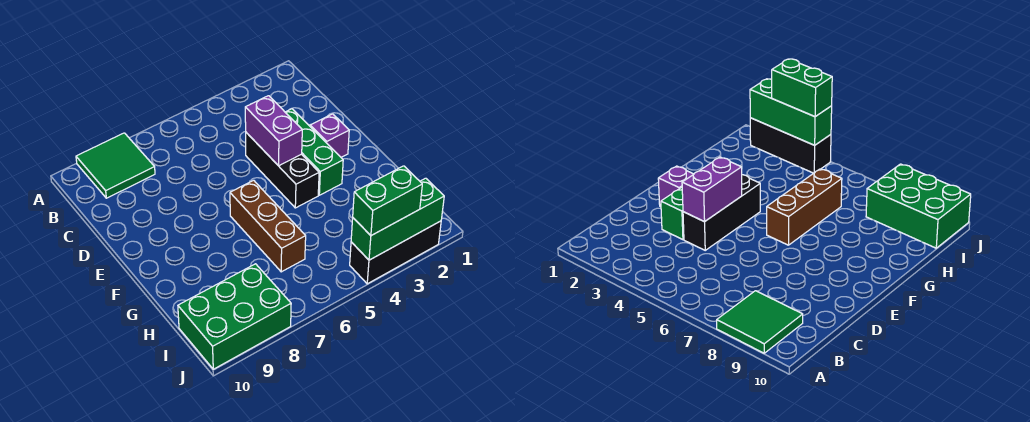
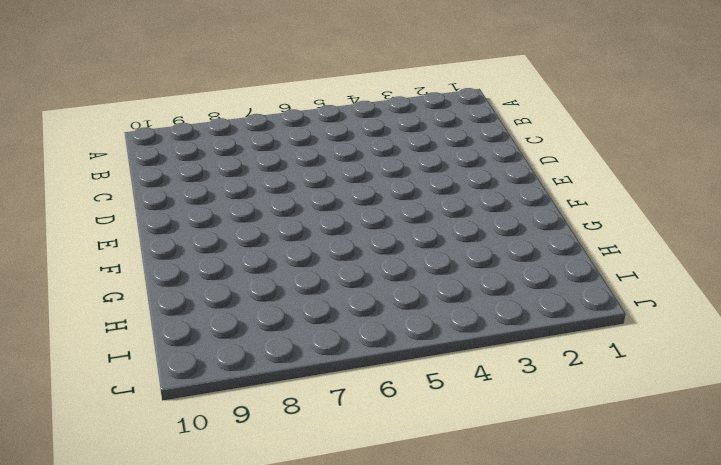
none -> green tile A8:B9 level 1
none -> green brick D3:F3 level 1

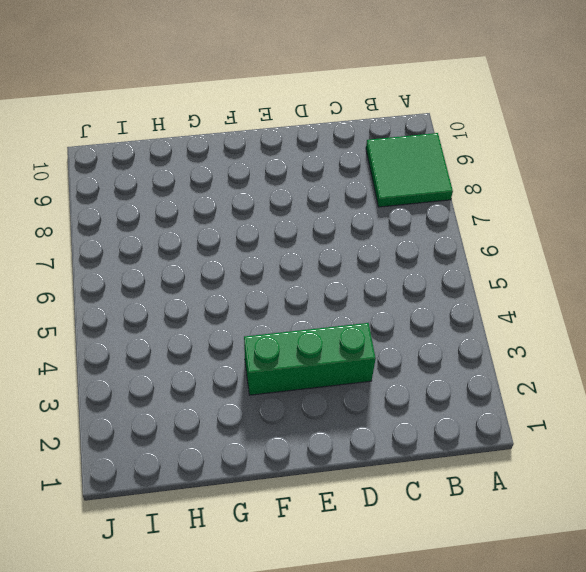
none -> black brick D4:F4 level 1
none -> purple brick E2 level 1

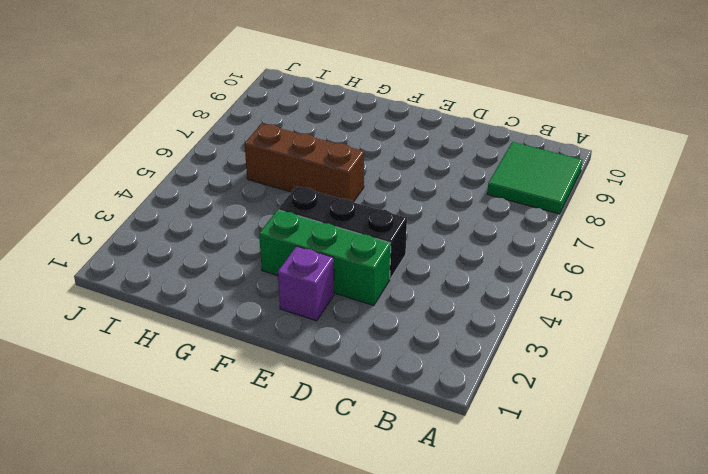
none -> green brick I8:J10 level 1
none -> black brick J2:J4 level 1

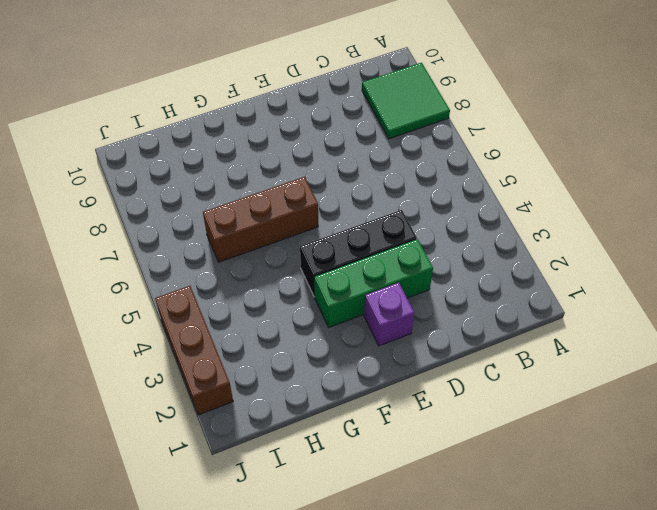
brown brick J2:J4 level 1 -> black brick J2:J4 level 1
none -> green brick I8:J10 level 1
none -> purple brick D4:E4 level 2

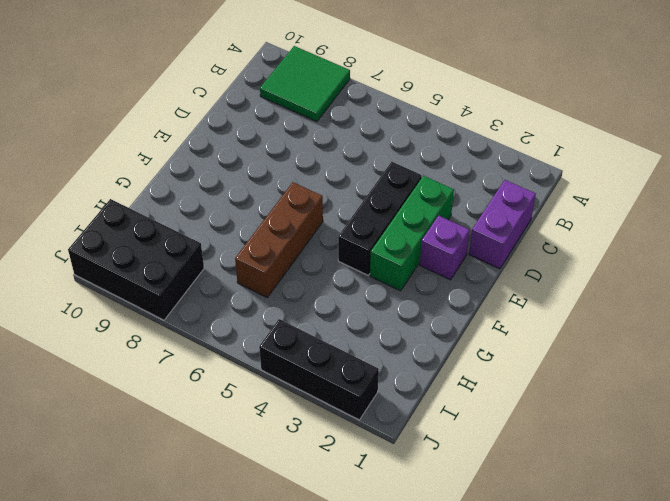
purple brick C1:D1 level 1 -> purple brick D4:E4 level 2
black brick I8:J10 level 1 -> green brick I8:J10 level 1
none -> green brick J2:J4 level 2
none -> green brick J3:J4 level 3

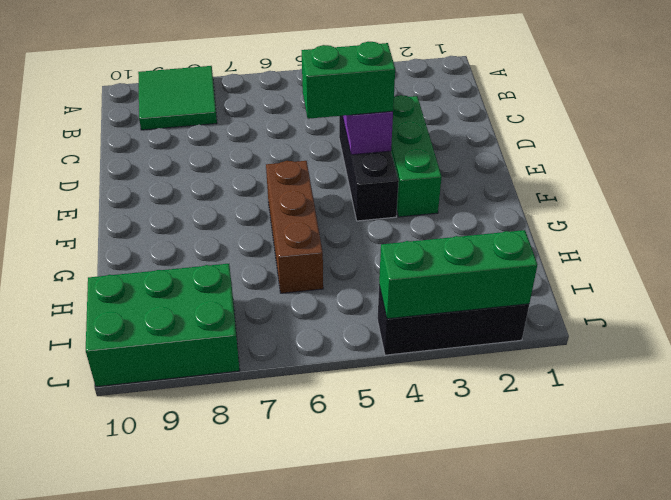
green brick E4:E5 level 3 -> green brick J3:J4 level 3
none -> purple brick E2 level 1

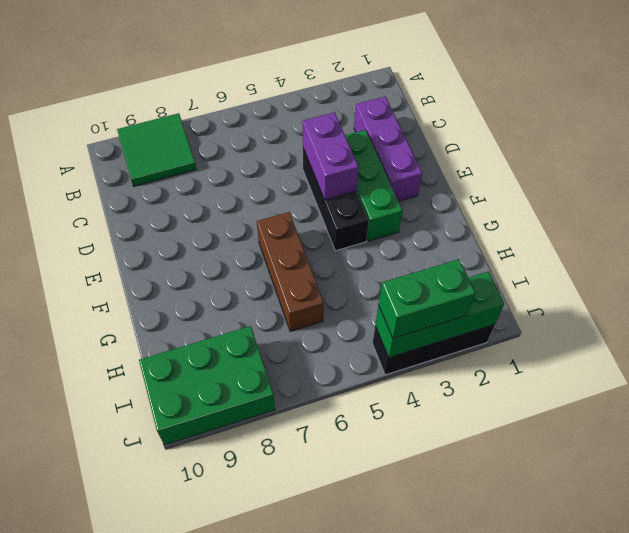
purple brick C2:E2 level 1 -> purple brick E2 level 1

